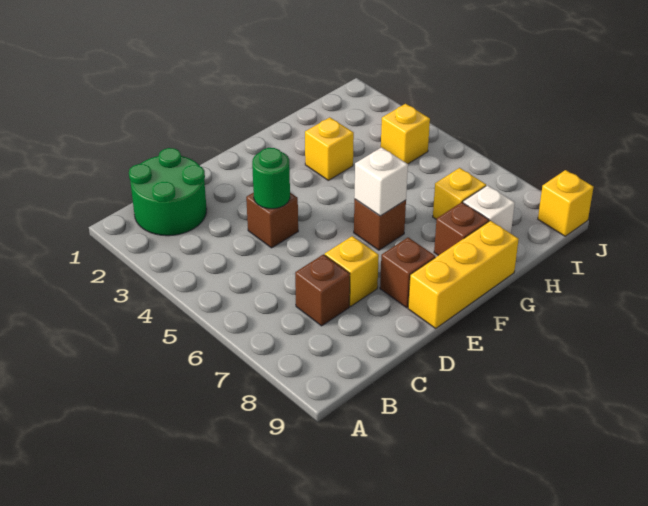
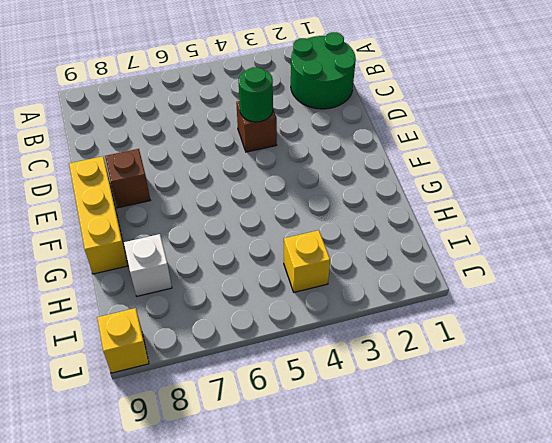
none -> brown brick C7 level 1
none -> yellow brick D7 level 1
none -> brown brick F6 level 1

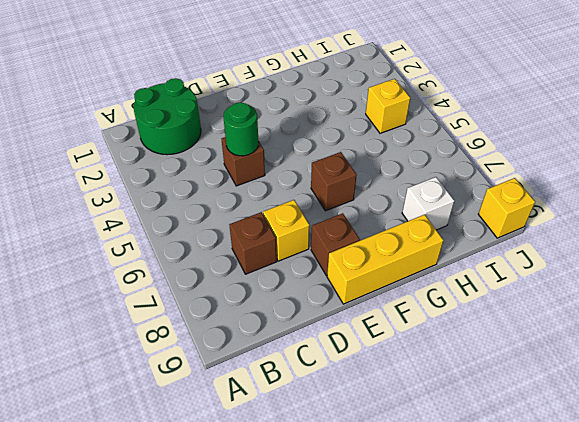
none -> yellow brick G3 level 1
none -> brown brick G8 level 1
none -> yellow brick H7 level 1

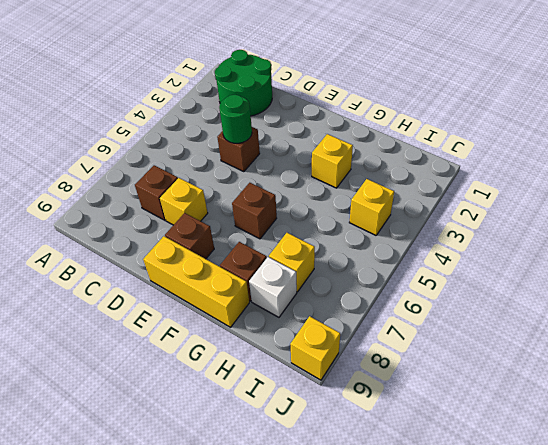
none -> white brick F6 level 2

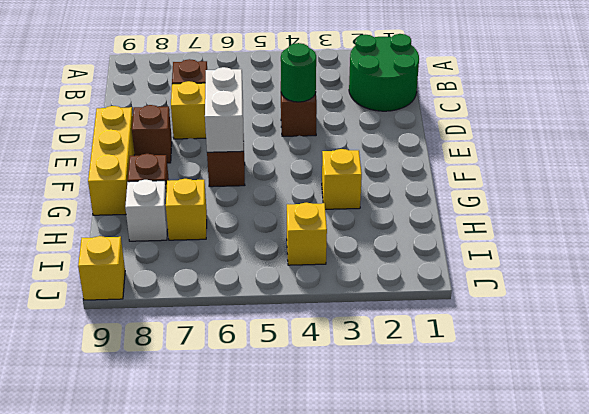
white brick E6:F6 level 2 -> white brick F6 level 2

